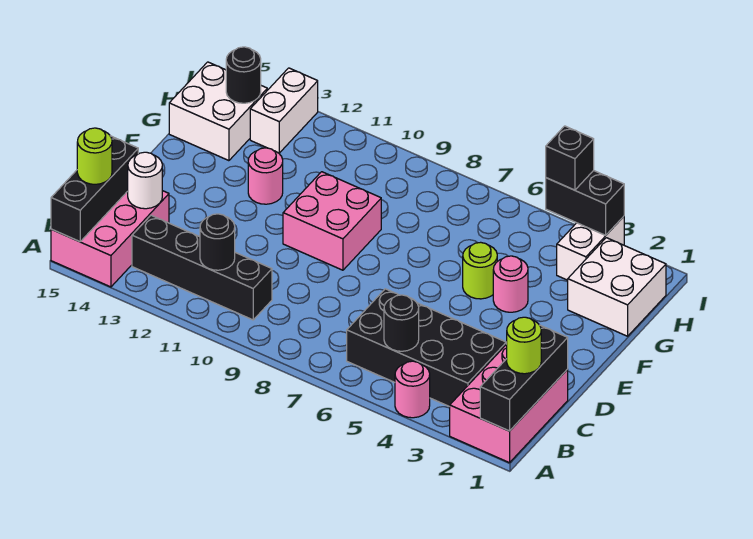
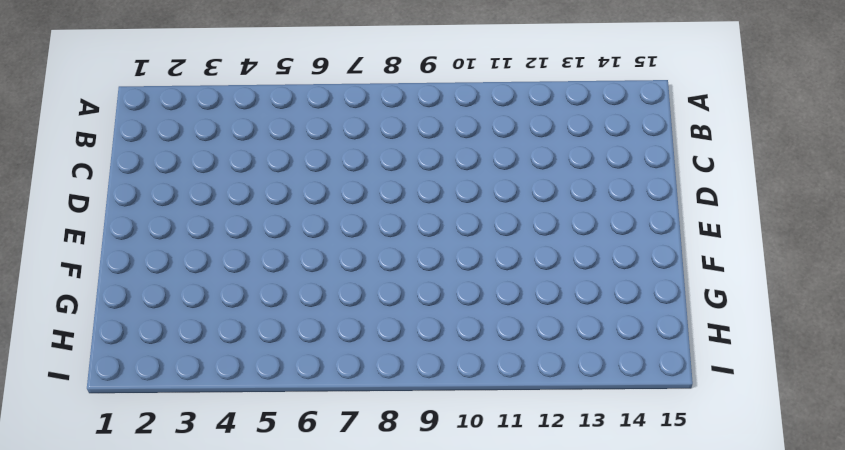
none -> pink brick A1:C2 level 1
none -> pink round brick A4 level 1
none -> pink brick A14:C15 level 1

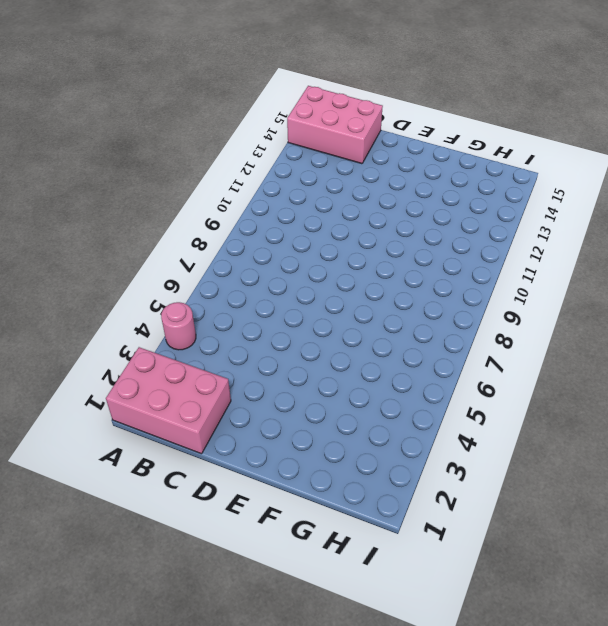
none -> black brick B3:C6 level 1
none -> black brick B10:B13 level 1
none -> pink brick E9:F10 level 1

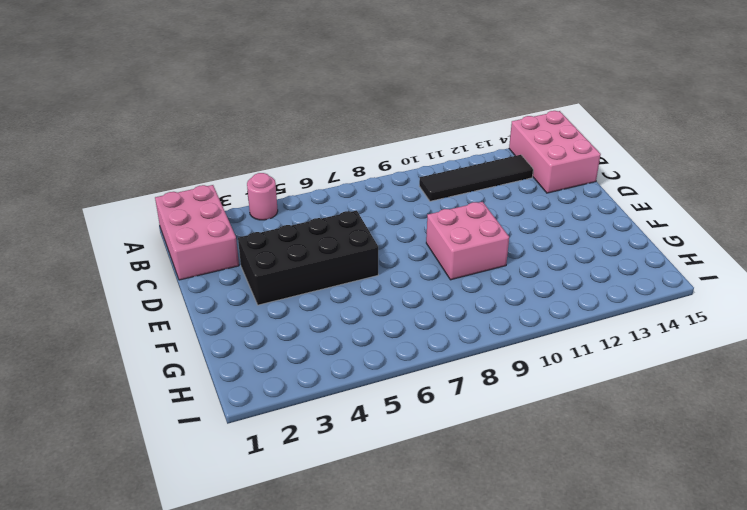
black tile B10:B13 level 1 -> black brick B10:B13 level 1
black brick D3:E6 level 1 -> black brick B3:C6 level 1
none -> pink round brick F4 level 1
none -> lime round brick F5 level 1
none -> pink round brick F12 level 1

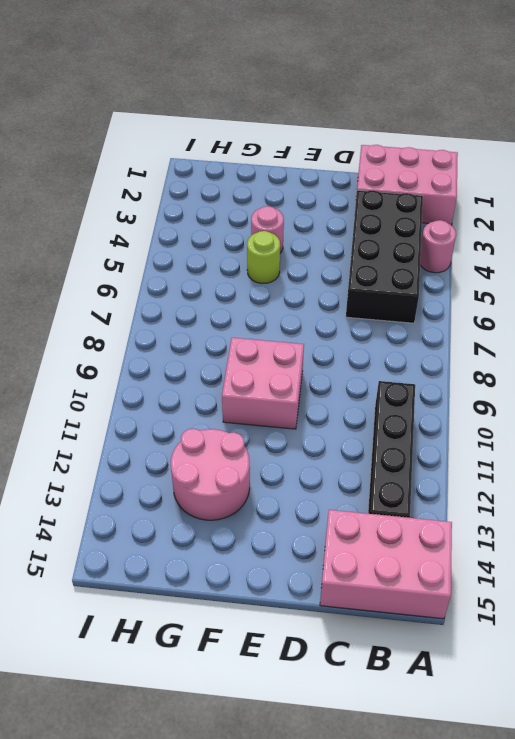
pink round brick F12:G13 level 1 -> pink round brick F12 level 1
none -> white brick G1:H2 level 1
none -> white brick G14:H15 level 1
none -> white brick H3:I3 level 1

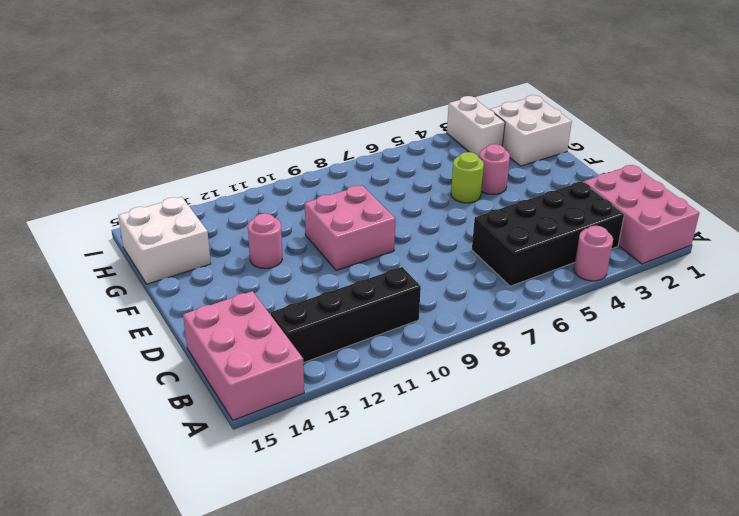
none -> white brick H13:I13 level 1
none -> black brick A1:C1 level 2
none -> black brick A15:C15 level 2

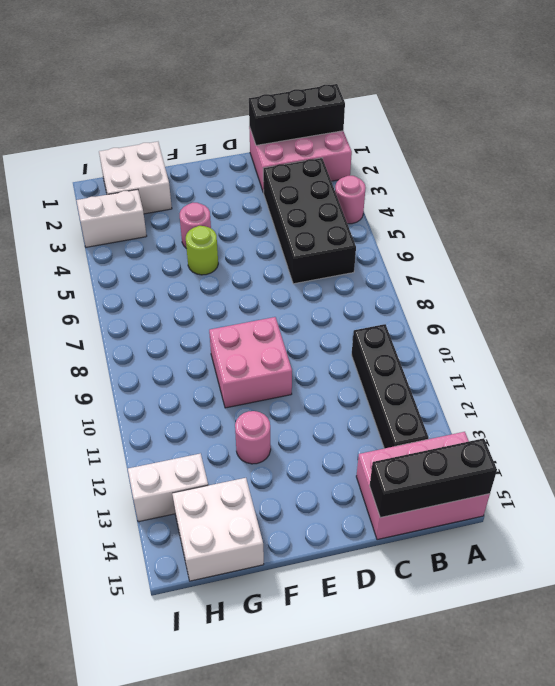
none -> black round brick B5 level 2
none -> black round brick B11 level 2
none -> white round brick C14 level 2

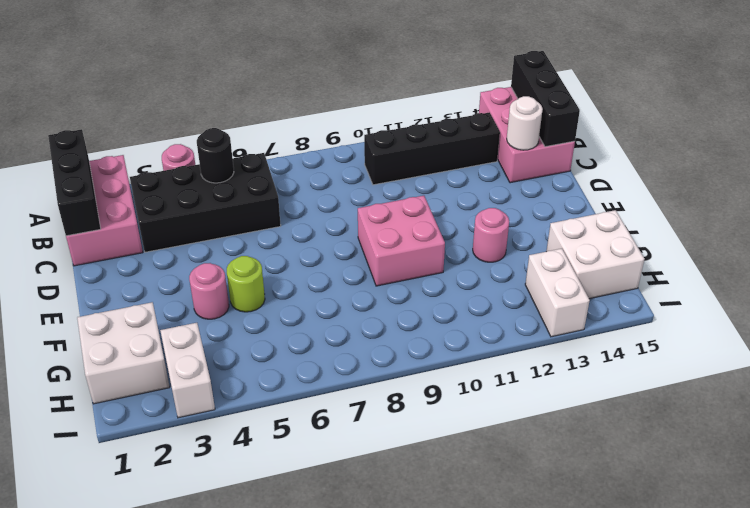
none -> black round brick B11 level 2
none -> black round brick H14 level 2
none -> black brick I3:I4 level 2

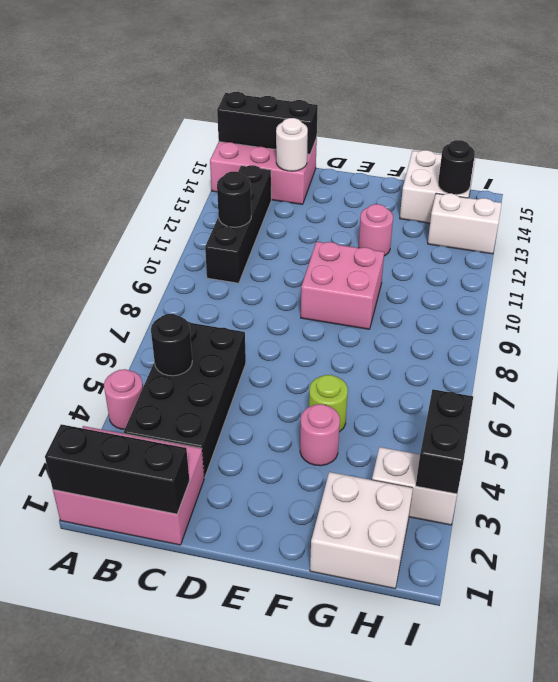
none -> lime round brick B1 level 3
none -> lime round brick B15 level 3
none -> black brick I4 level 3

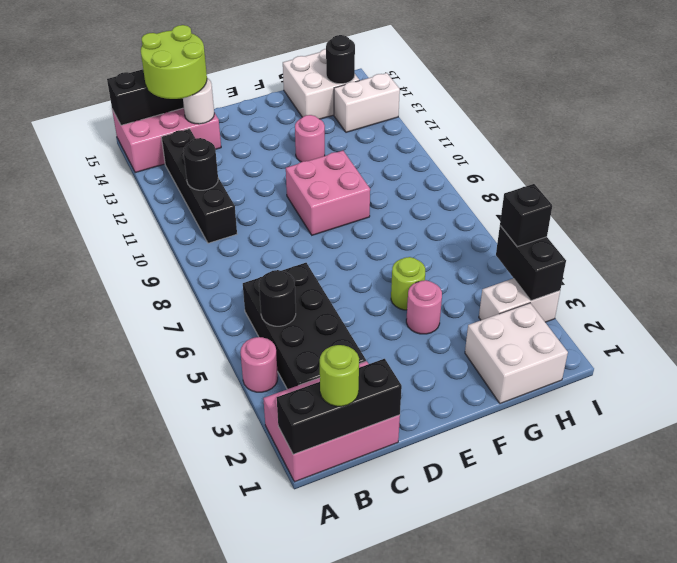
lime round brick B14:C15 level 3 -> lime round brick B15 level 3

